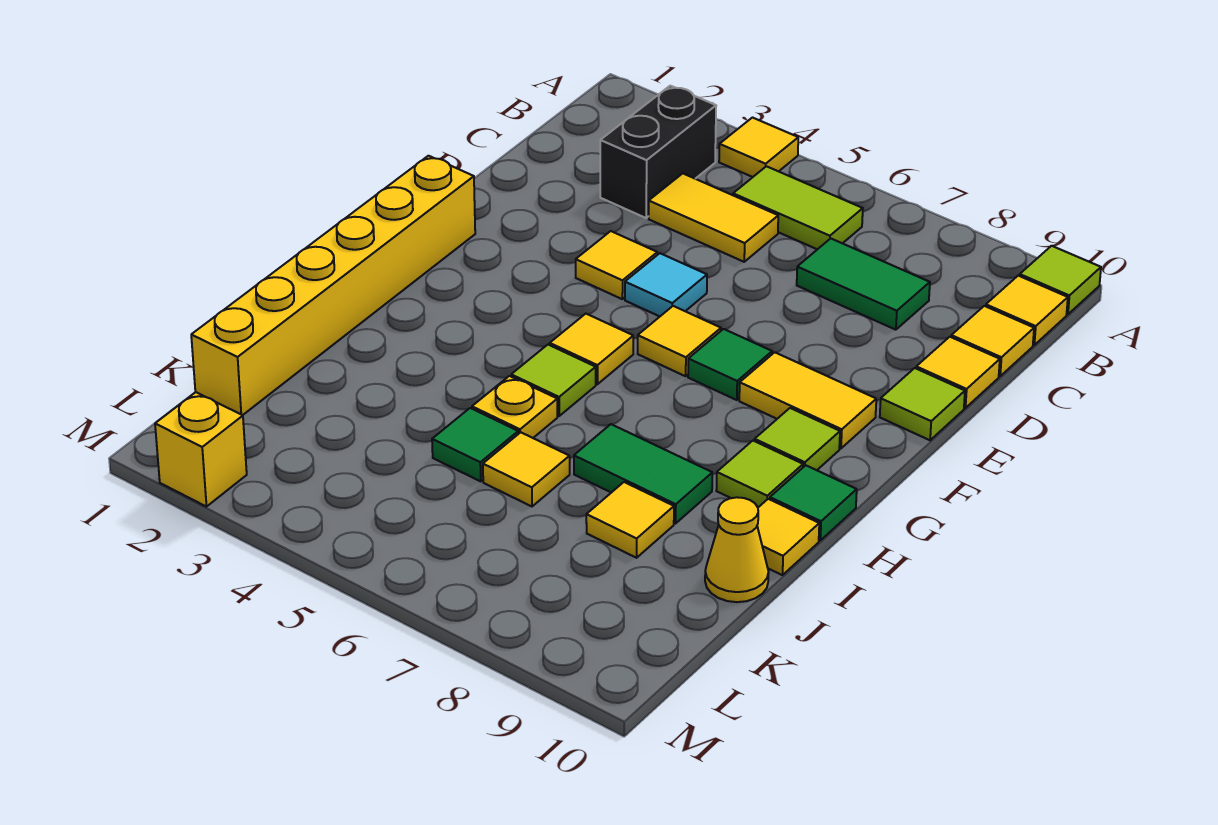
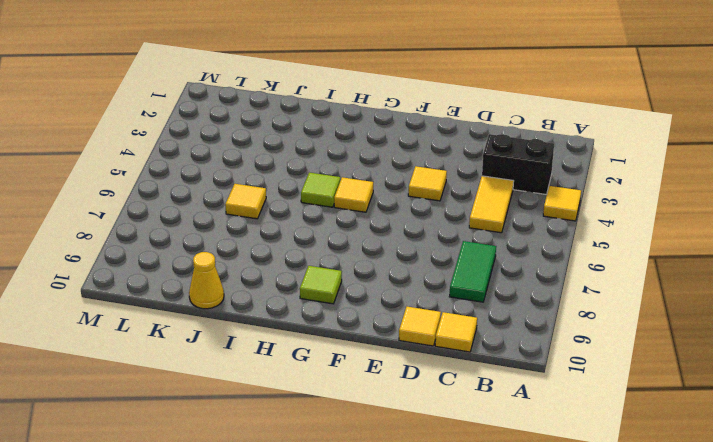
none -> lime tile A10 level 1
none -> lime tile B5:B6 level 1
none -> yellow tile B10 level 1

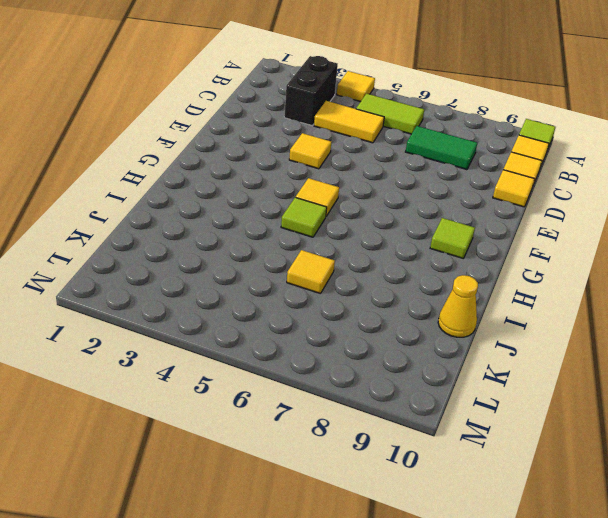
none -> cyan tile E5 level 1
none -> lime tile E10 level 1
none -> yellow brick F1:K1 level 1

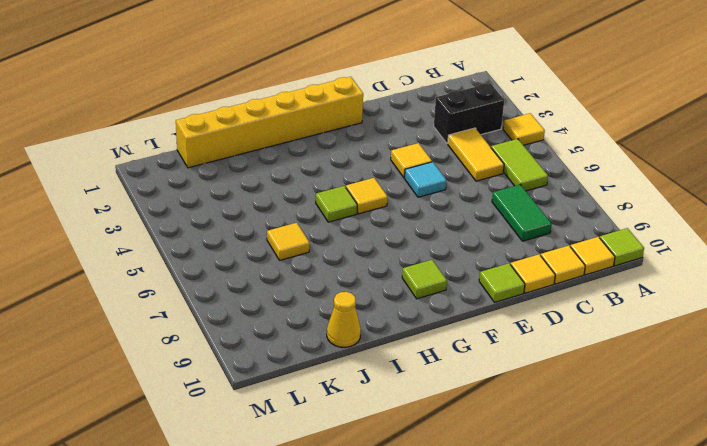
none -> yellow tile F6 level 1
none -> green tile F7 level 1
none -> yellow tile F8:F9 level 1

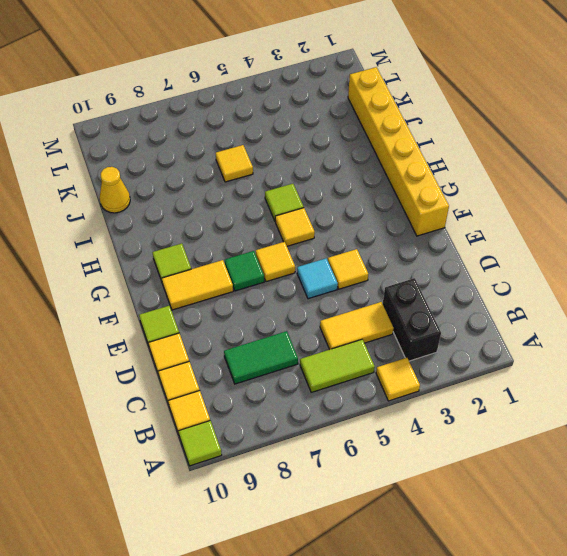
none -> lime tile H9 level 1
none -> green tile H10 level 1
none -> yellow plate I5 level 1

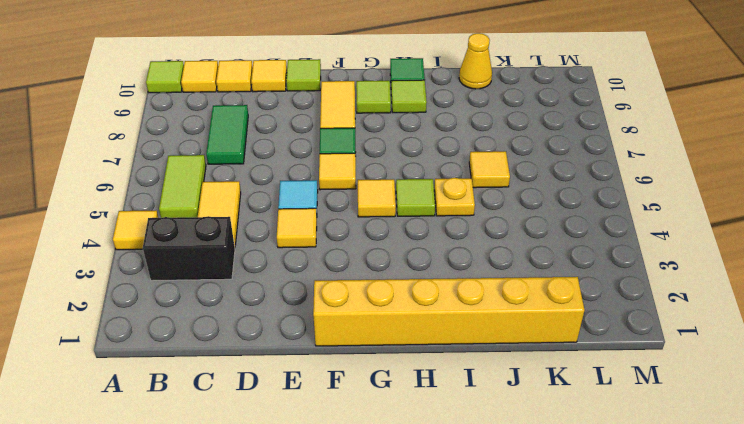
none -> green tile I7:I8 level 1
none -> yellow tile I10 level 1
none -> green tile J5 level 1

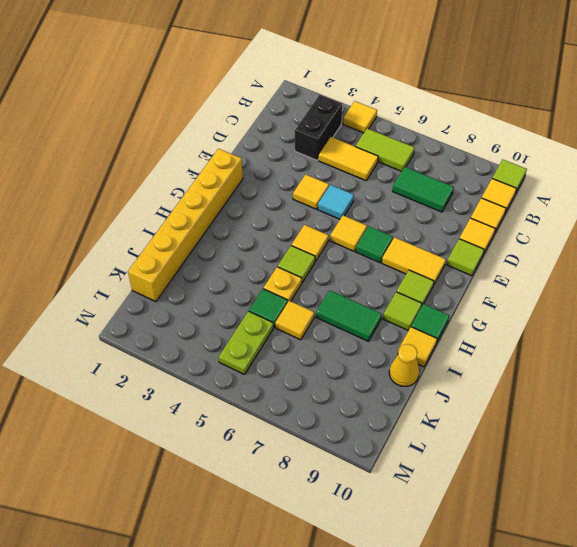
lime plate K5:L5 level 1 -> none
none -> yellow tile J8 level 1
none -> yellow brick M2 level 1

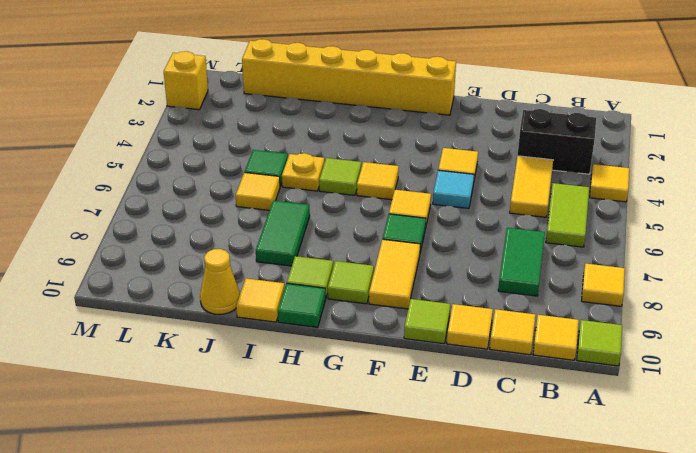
yellow tile A8 level 1 -> yellow tile J8 level 1

